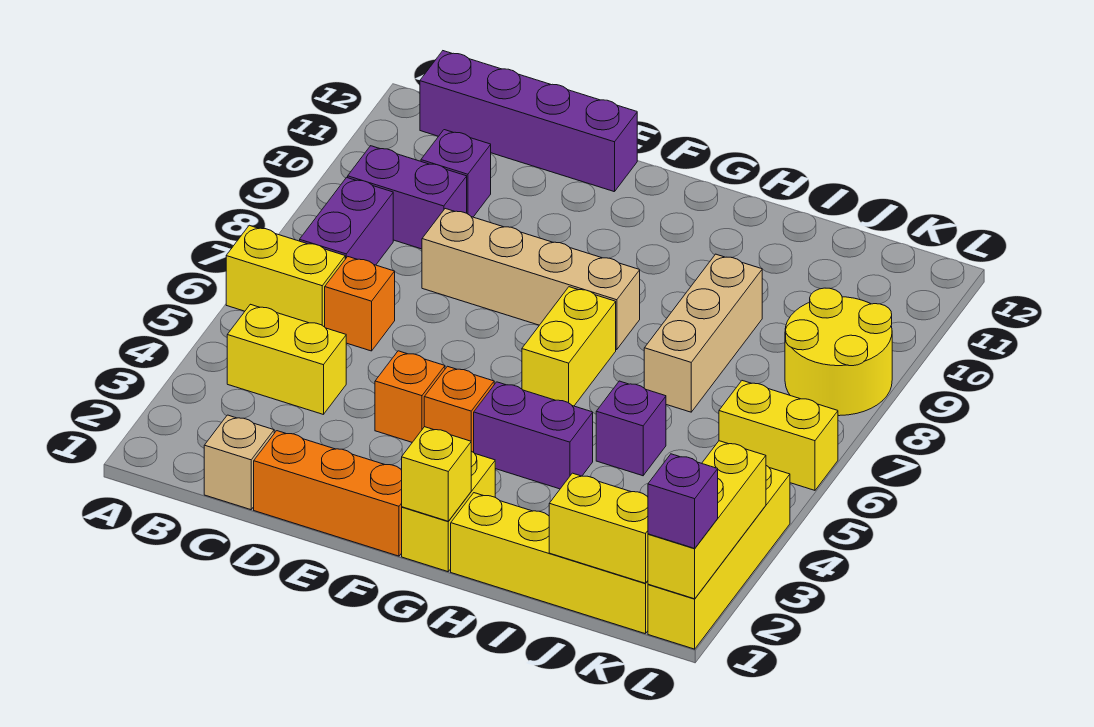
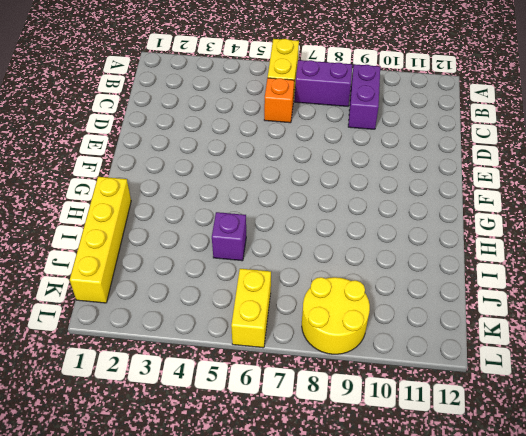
none -> yellow brick B4:C4 level 1
none -> purple brick B12:E12 level 1
none -> tan brick C1 level 1

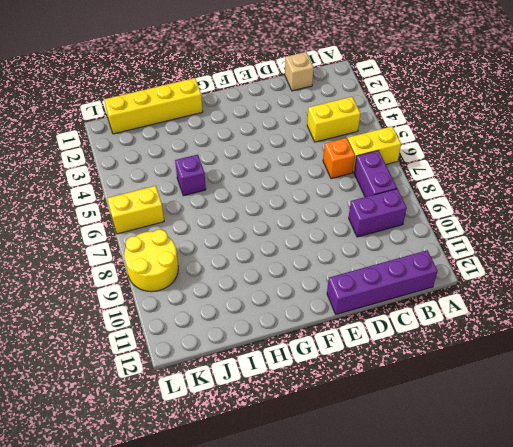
none -> purple brick C10 level 1
none -> orange brick D1:F1 level 1
none -> tan brick D8:G8 level 1

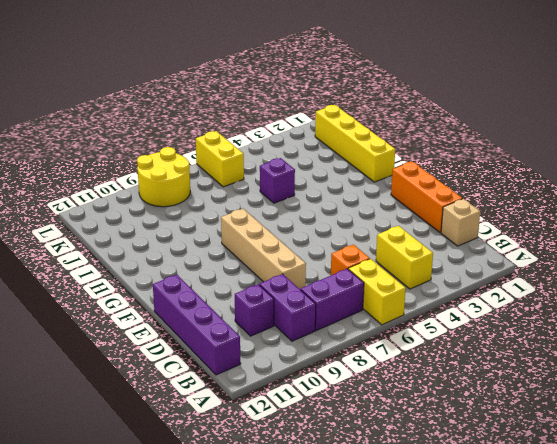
none -> orange brick E4 level 1
none -> orange brick F4 level 1
none -> yellow brick G1:G2 level 1

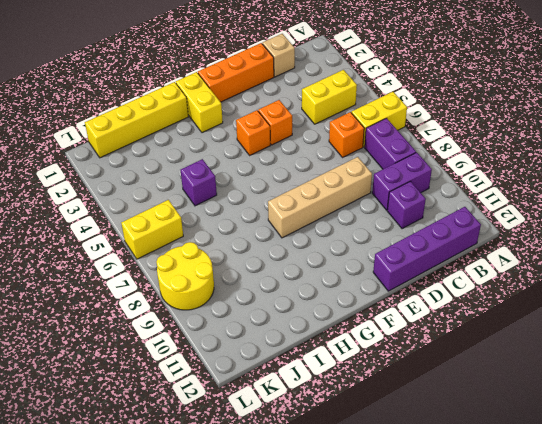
none -> purple brick G4:H4 level 1
none -> yellow brick G6:G7 level 1
none -> tan brick I7:I9 level 1

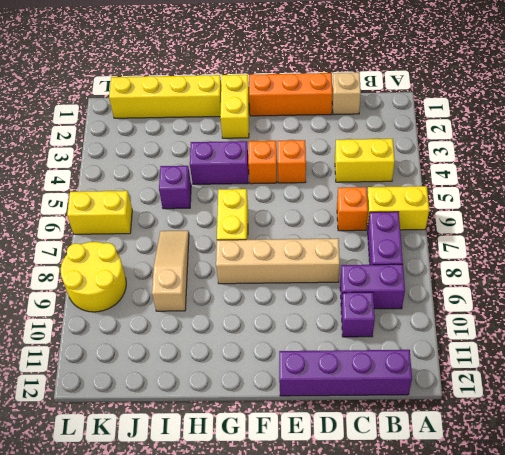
tan slope I7:I9 level 1 top 9 -> tan brick I7:I9 level 1
none -> yellow brick L1:L4 level 1
none -> yellow brick G1 level 2
none -> yellow brick J1:K1 level 2

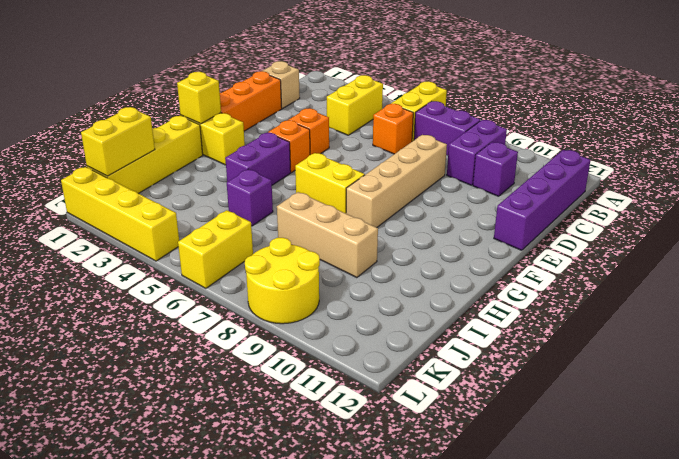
none -> yellow brick L1:L3 level 2
none -> purple brick L1 level 3

